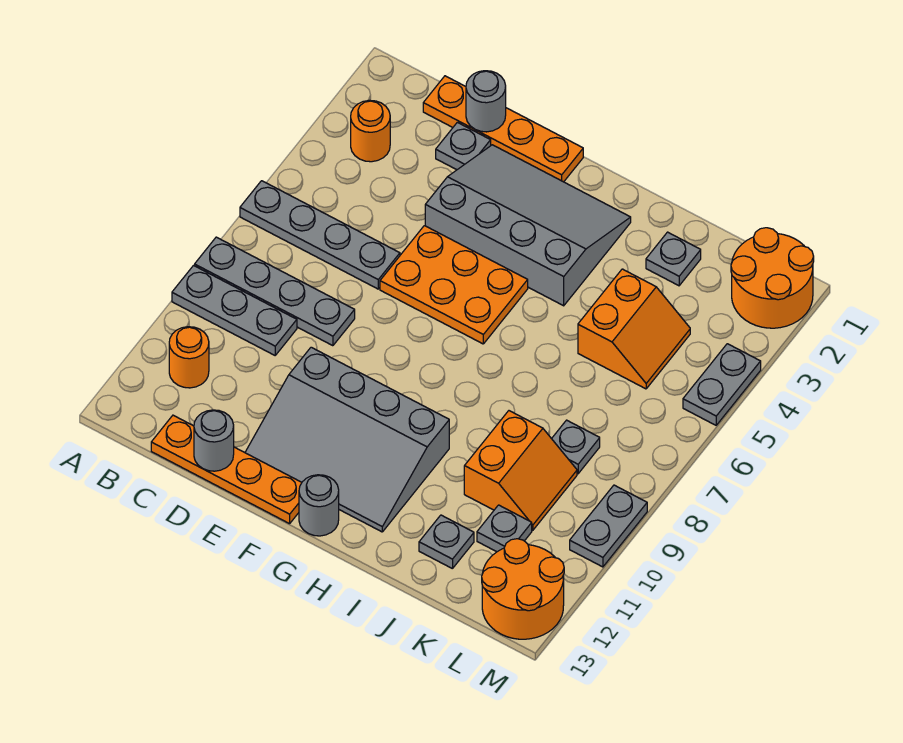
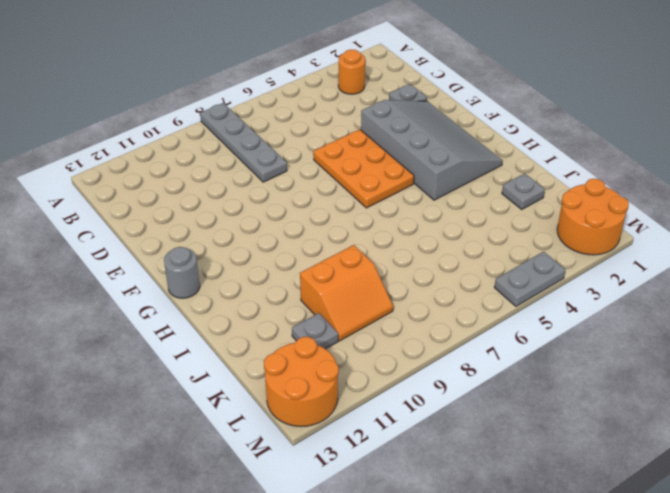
none -> grey plate A6:D6 level 1
none -> grey plate A9:C9 level 1
none -> orange round brick B11 level 1

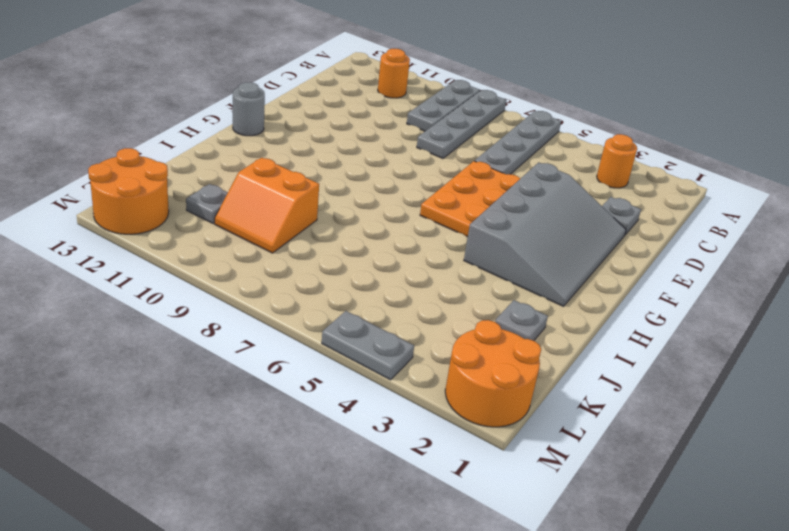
none -> orange plate C1:F1 level 1
none -> orange plate C13:F13 level 1
none -> grey slope E10:H12 level 1 top 10

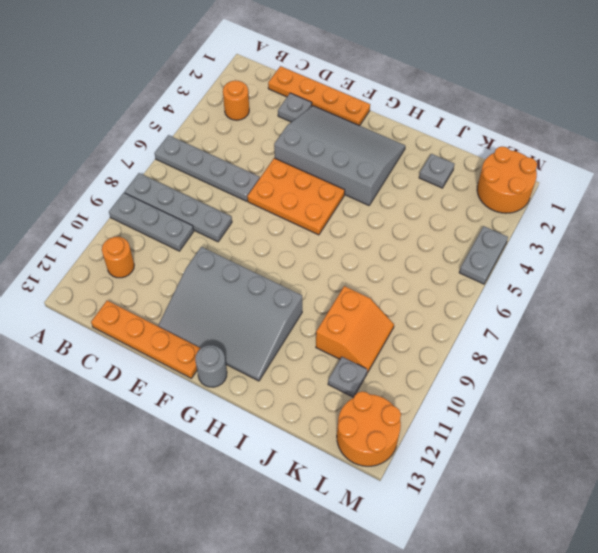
none -> orange slope J4:K5 level 1 top J
none -> grey plate J12 level 1
none -> grey plate K8 level 1

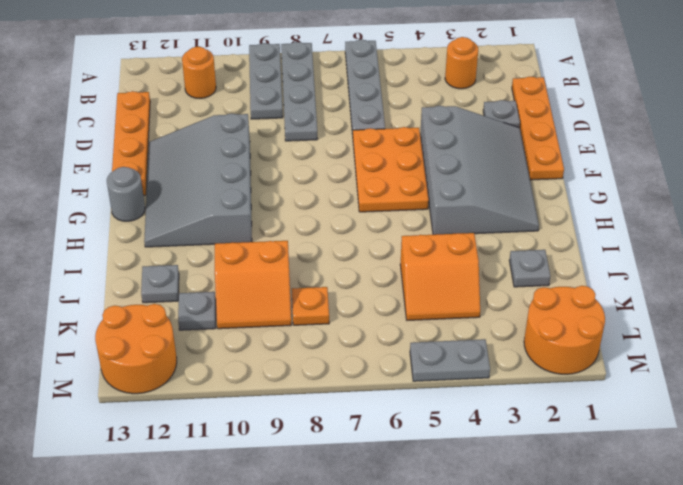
orange plate K8 level 1 -> grey plate K8 level 1
none -> grey plate M9:M10 level 1
none -> grey round brick D1 level 2
none -> grey round brick D13 level 2

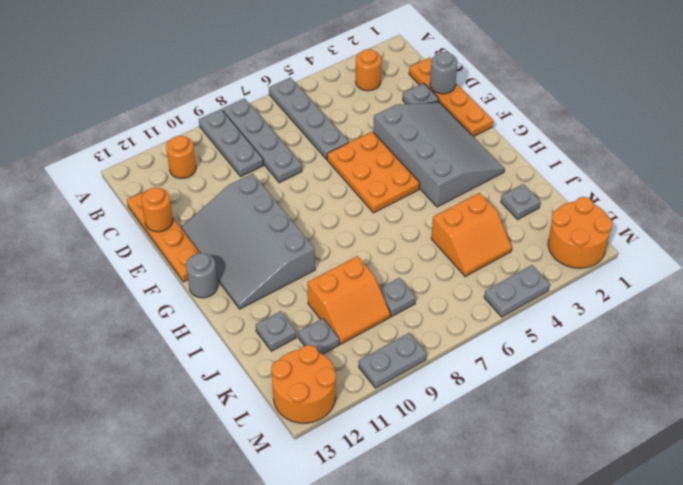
orange round brick D13 level 2 -> grey round brick D13 level 2

